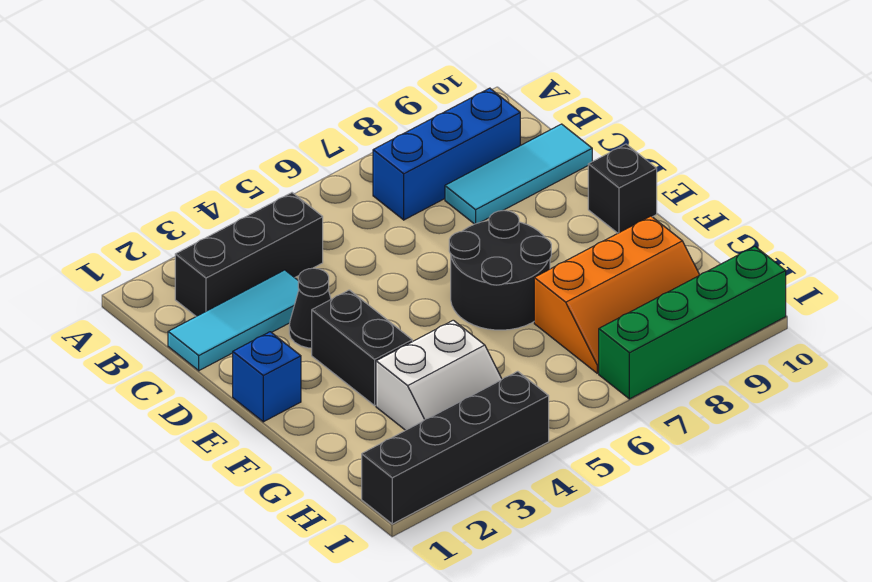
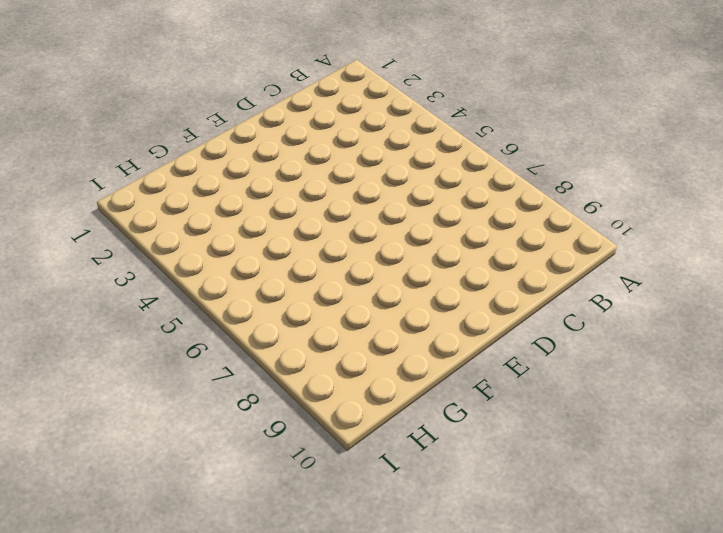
none -> black brick B2:B4 level 1
none -> blue brick B7:B9 level 1
none -> cyan tile C1:C3 level 1

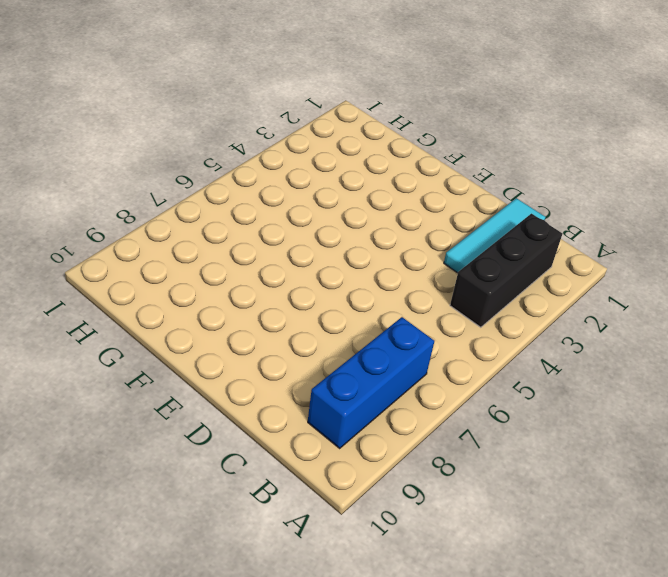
none -> cyan tile C8:C10 level 1
none -> black cone D3 level 1
none -> blue brick E1 level 1

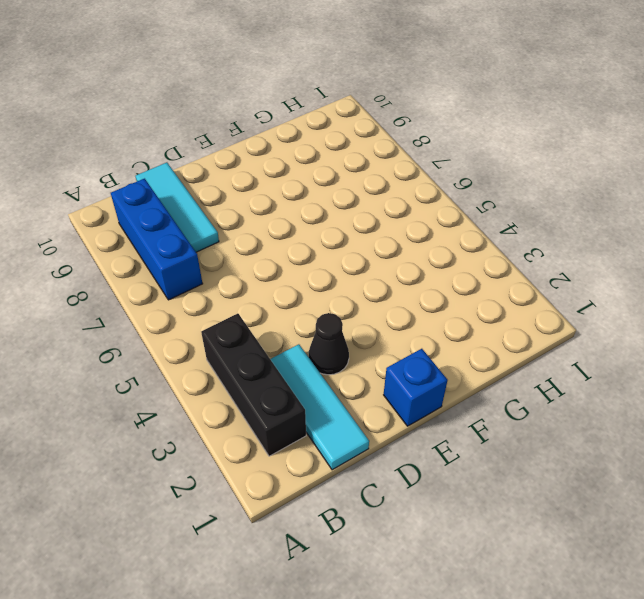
none -> black brick E3:F3 level 1
none -> black round brick E6:F7 level 1
none -> black brick E10 level 1

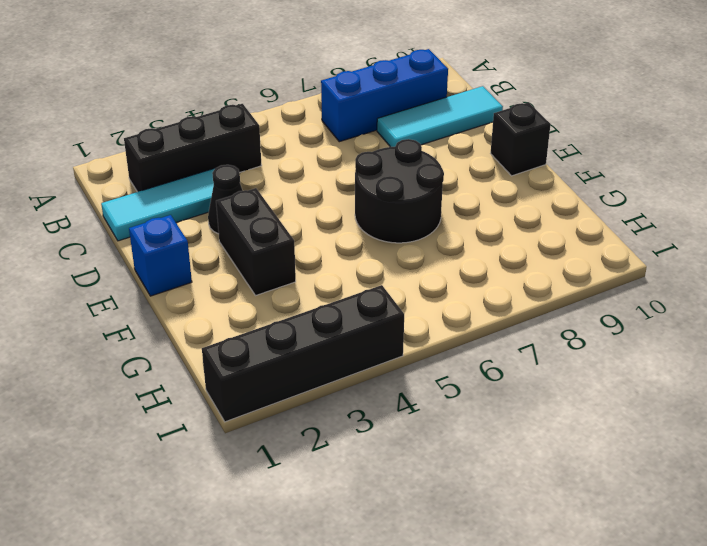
none -> white slope G3:H4 level 1 top G
none -> orange slope G7:H9 level 1 top G
none -> green brick I7:I10 level 1

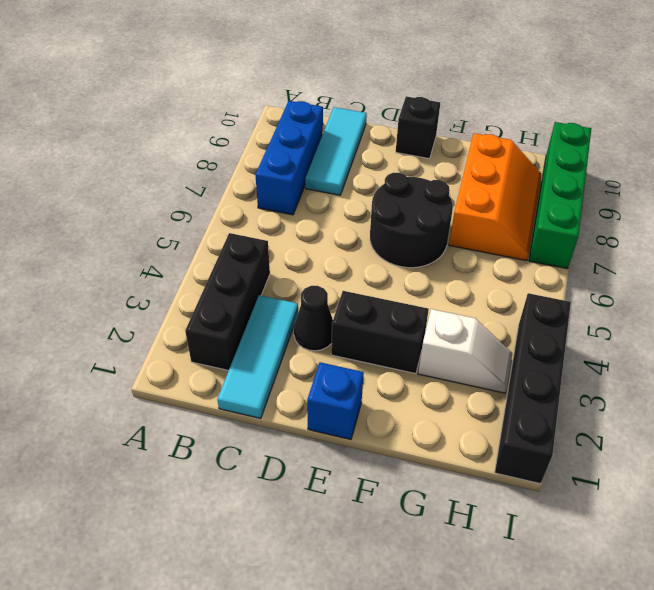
white slope G3:H3 level 1 top G -> white slope G3:H4 level 1 top G

